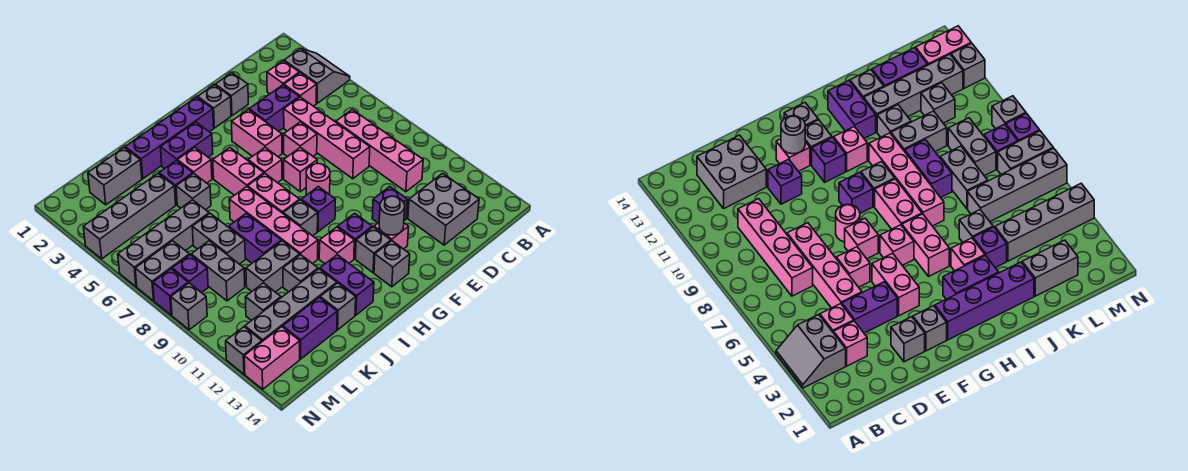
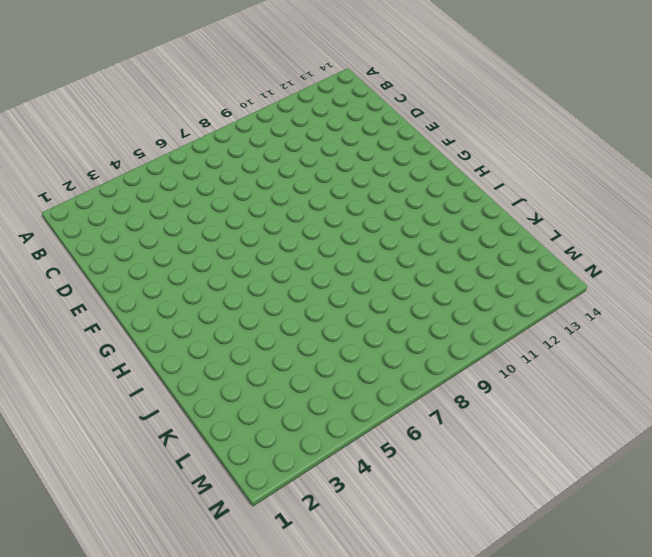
none -> grey slope A3:B4 level 1 top B
none -> pink brick C3 level 1
none -> pink brick C4 level 1
none -> pink brick C7:C10 level 1

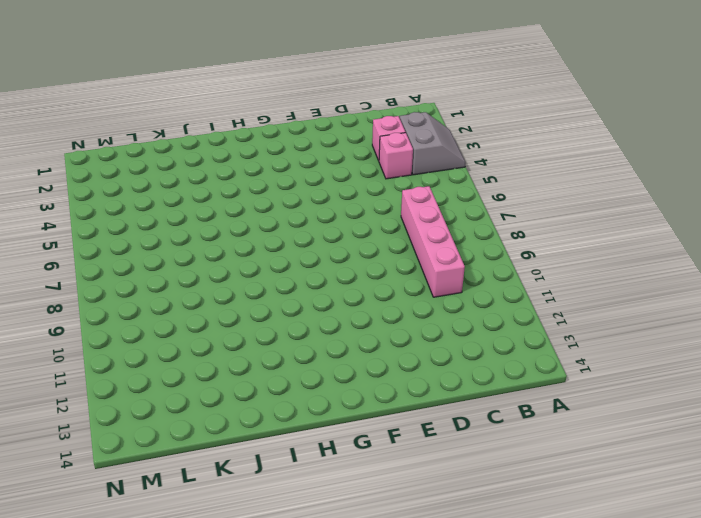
none -> grey brick C12:D13 level 1
none -> purple brick D4:E4 level 1
none -> pink brick D5:D8 level 1
none -> grey brick E2 level 1

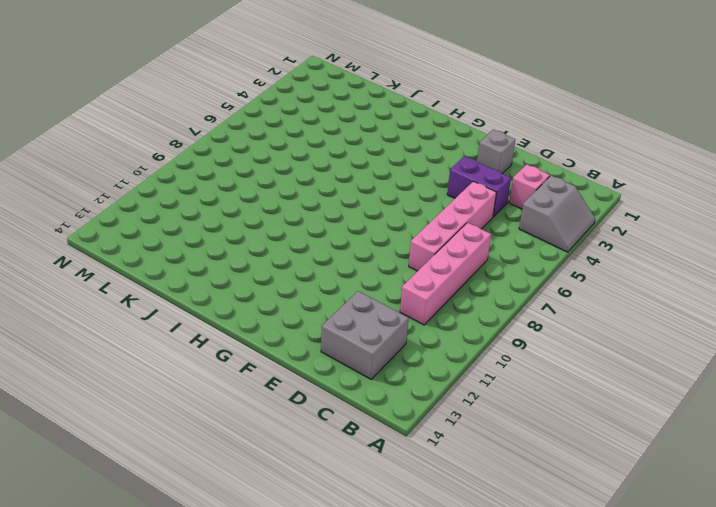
none -> pink brick C4 level 1
none -> pink brick E6 level 1
none -> purple brick E11 level 1
none -> grey brick F2 level 1

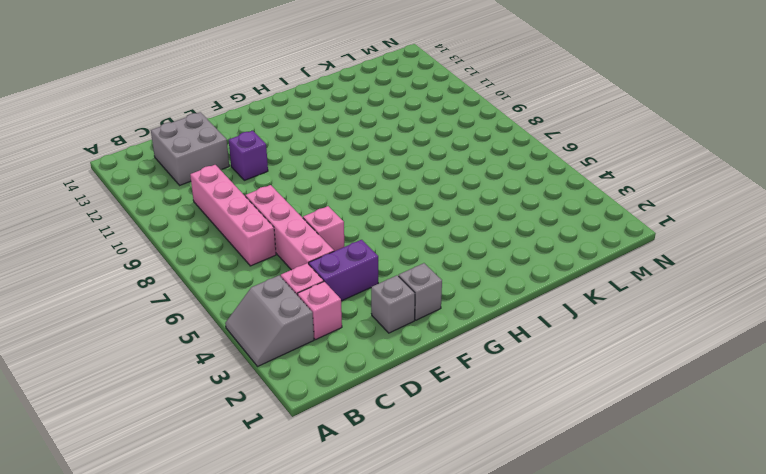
none -> pink brick F4:F5 level 1
none -> pink brick F7 level 1
none -> pink round brick F8 level 1
none -> pink brick F12 level 1

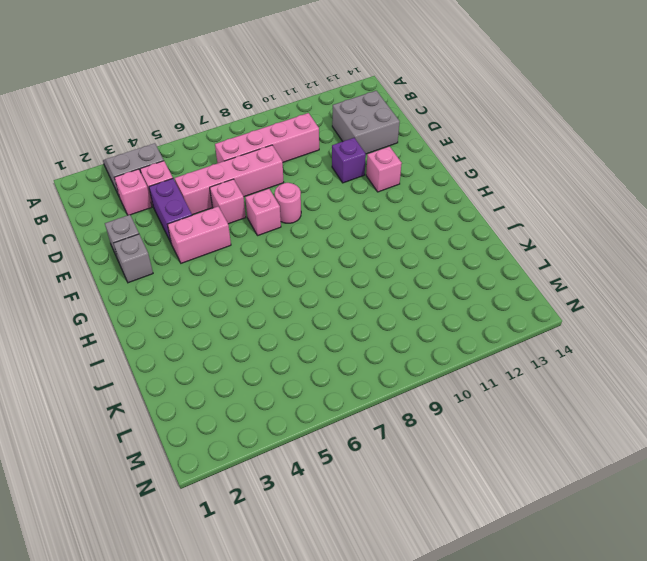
none -> purple brick G2:J2 level 1
none -> pink brick G6 level 1
none -> purple brick G9 level 1
none -> purple brick G11 level 1

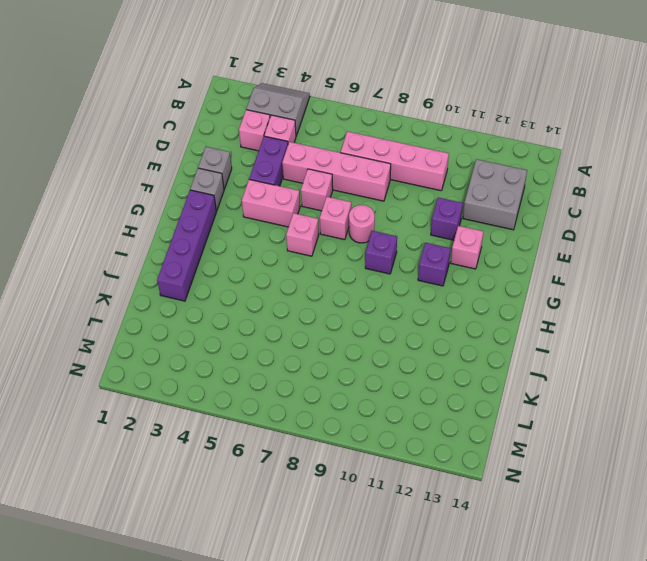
none -> grey brick G12 level 1
none -> grey brick G13 level 1
none -> purple brick H3:I3 level 1
none -> pink brick H5:H6 level 1

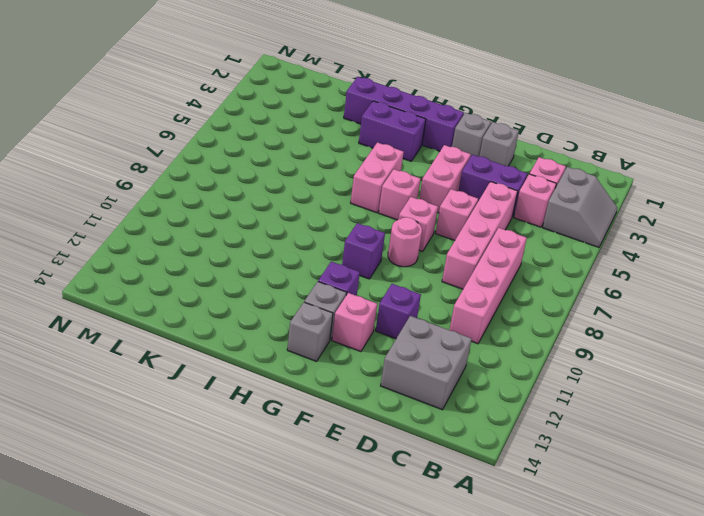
none -> pink brick H7:H8 level 1
none -> grey brick H9 level 1
none -> pink brick H11 level 1
none -> pink brick I4 level 1

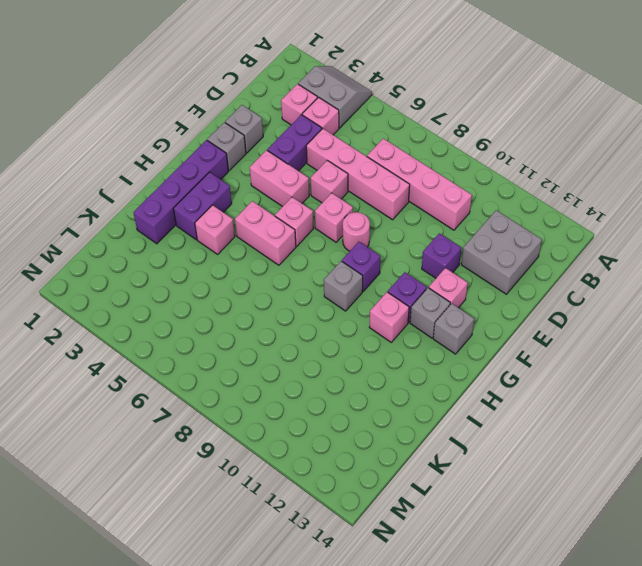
none -> pink brick H7:H8 level 1
none -> pink brick I7:I10 level 1
none -> purple brick I12:I13 level 1
none -> purple brick J4 level 1

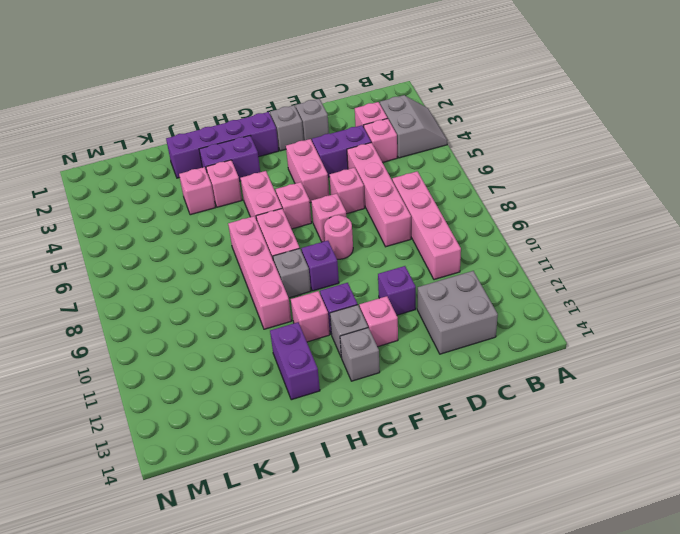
pink brick J4 level 1 -> purple brick J4 level 1
none -> grey brick J5 level 1
none -> purple brick J8:J9 level 1
none -> grey brick J10:K10 level 1
none -> grey brick J11 level 1

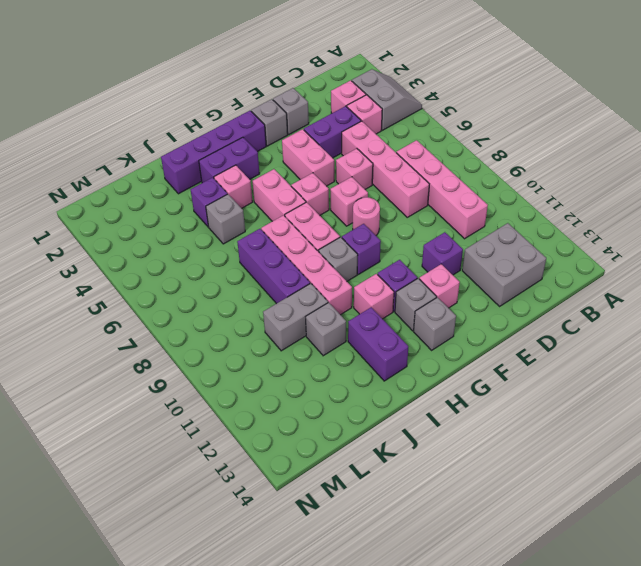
purple brick J7:J9 level 1 -> purple brick J8:J9 level 1
none -> grey brick J12:M12 level 1
none -> grey brick J13 level 1
none -> grey brick K2:L2 level 1
none -> grey brick K4:N4 level 1

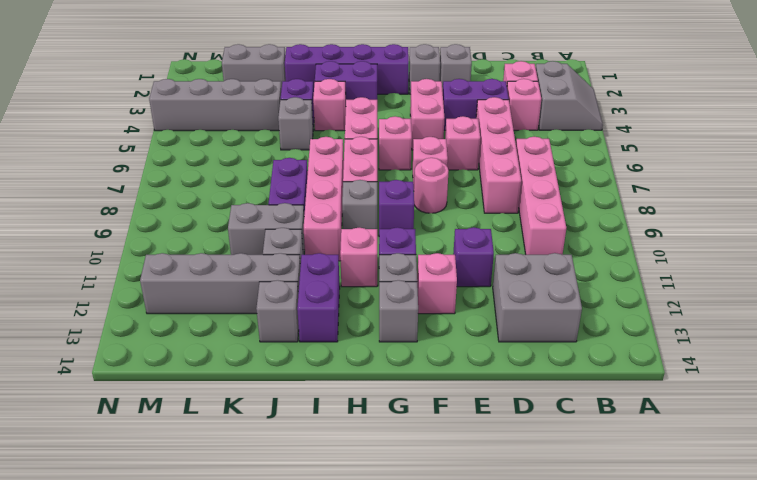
none -> grey brick K6:N6 level 1
none -> grey brick K7:K8 level 1
none -> purple brick K13:L13 level 1
none -> grey brick L8:L9 level 1

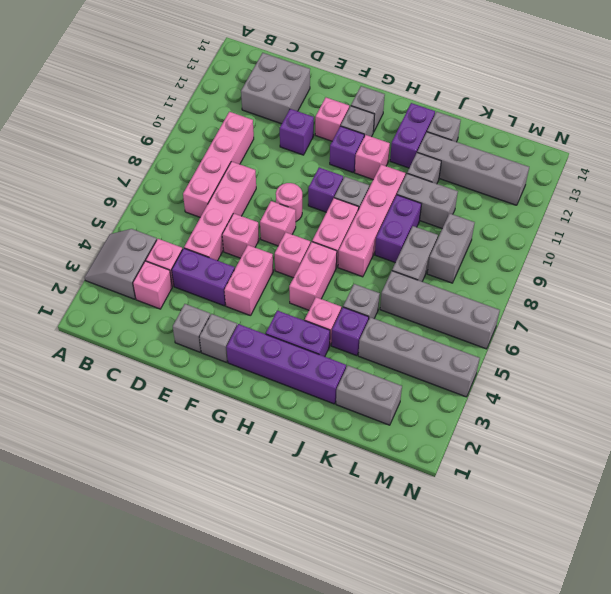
none -> purple brick K13:L13 level 1
none -> grey brick L11 level 1
none -> grey brick M7:N7 level 1
none -> purple brick M8 level 1

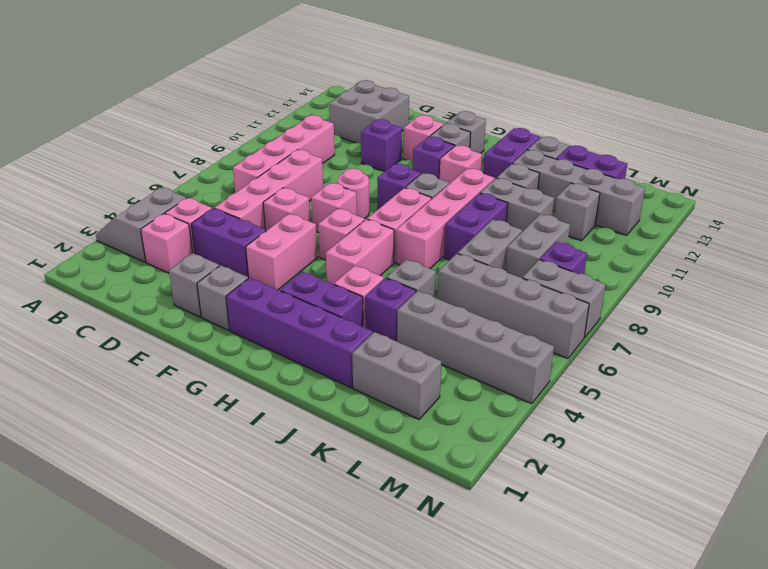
none -> pink brick M13:N13 level 1
none -> purple brick N8 level 1
none -> grey brick N9 level 1
none -> grey brick N12 level 1

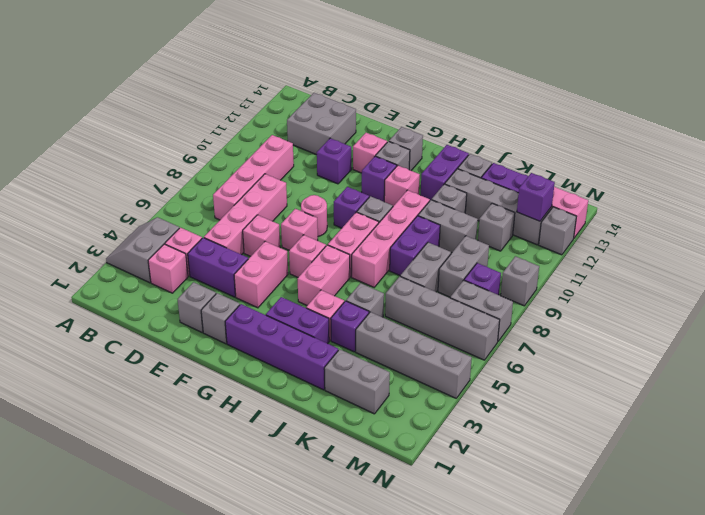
purple brick M12 level 2 -> purple brick N8 level 1
none -> grey round brick F12 level 2

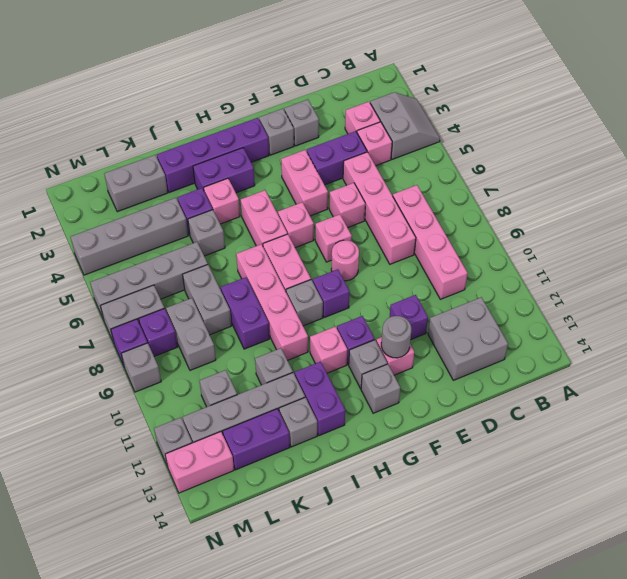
none -> grey brick J10:K10 level 1

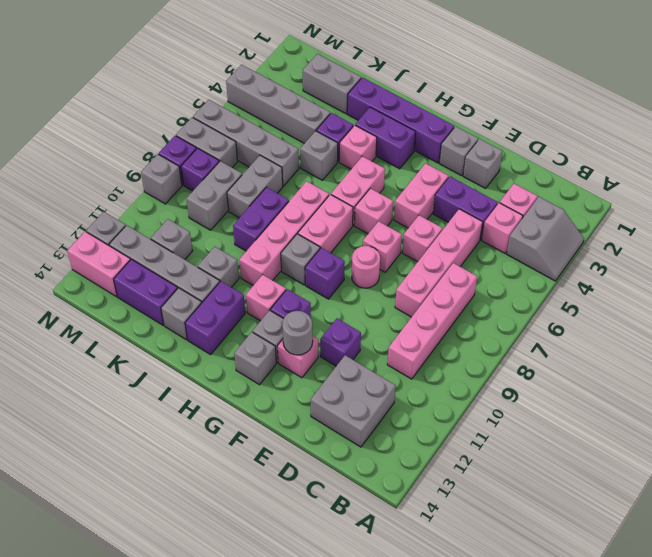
none -> grey brick J10:K10 level 1

